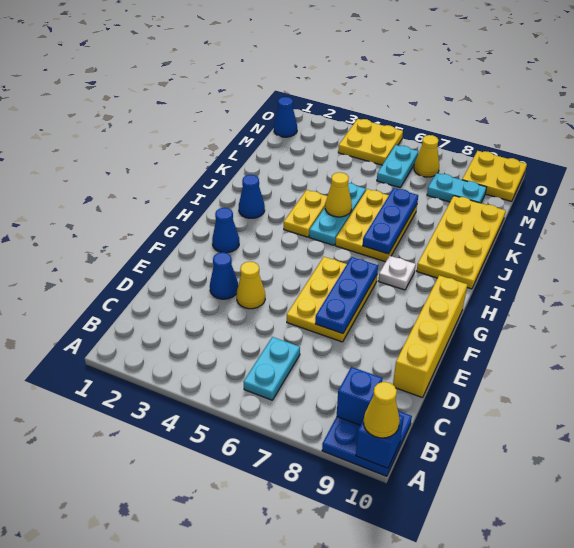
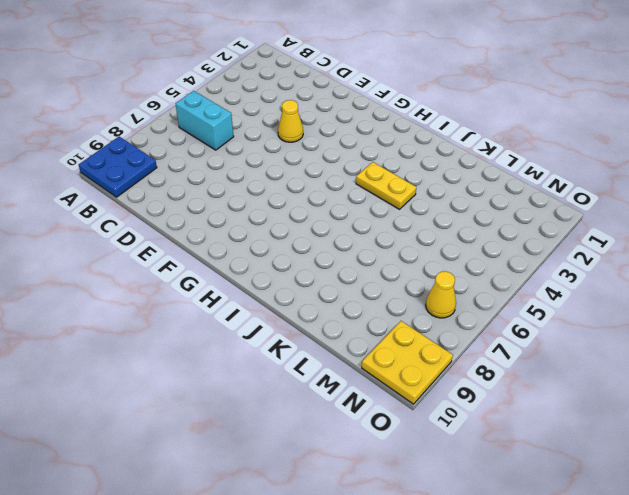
cyan brick B6:C6 level 1 -> cyan plate B6:C6 level 1
none -> yellow brick D10:G10 level 1
none -> blue cone E3 level 1
none -> yellow plate E6:G7 level 1

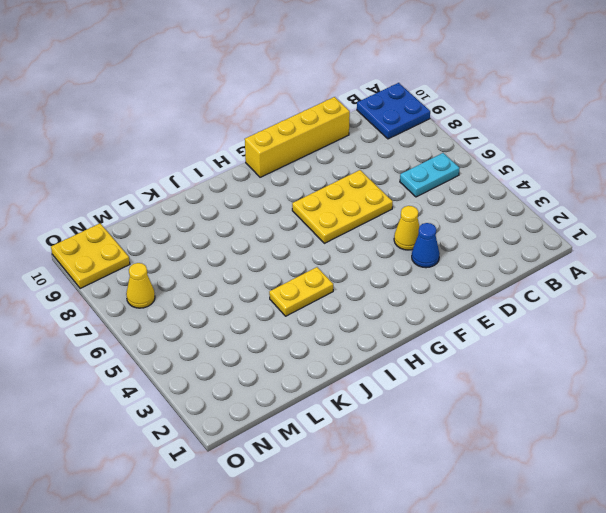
none -> blue cone G2 level 1
none -> white plate H8 level 1
none -> blue cone I2 level 1

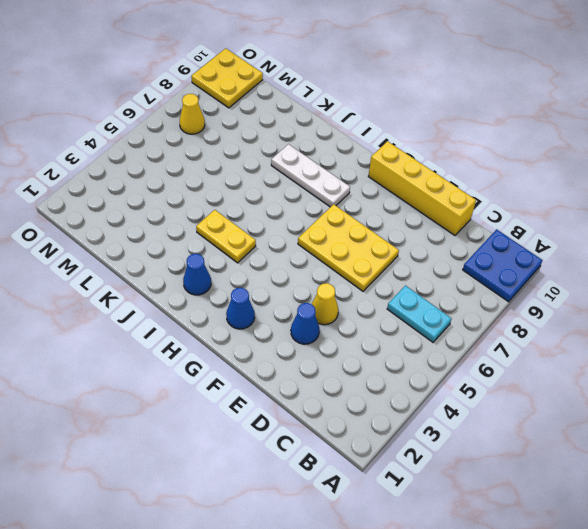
white plate H8:J8 level 1 -> white plate H8 level 1
none -> cyan plate I5:K5 level 1
none -> yellow plate I6:K7 level 1
none -> yellow plate I9:L10 level 1

